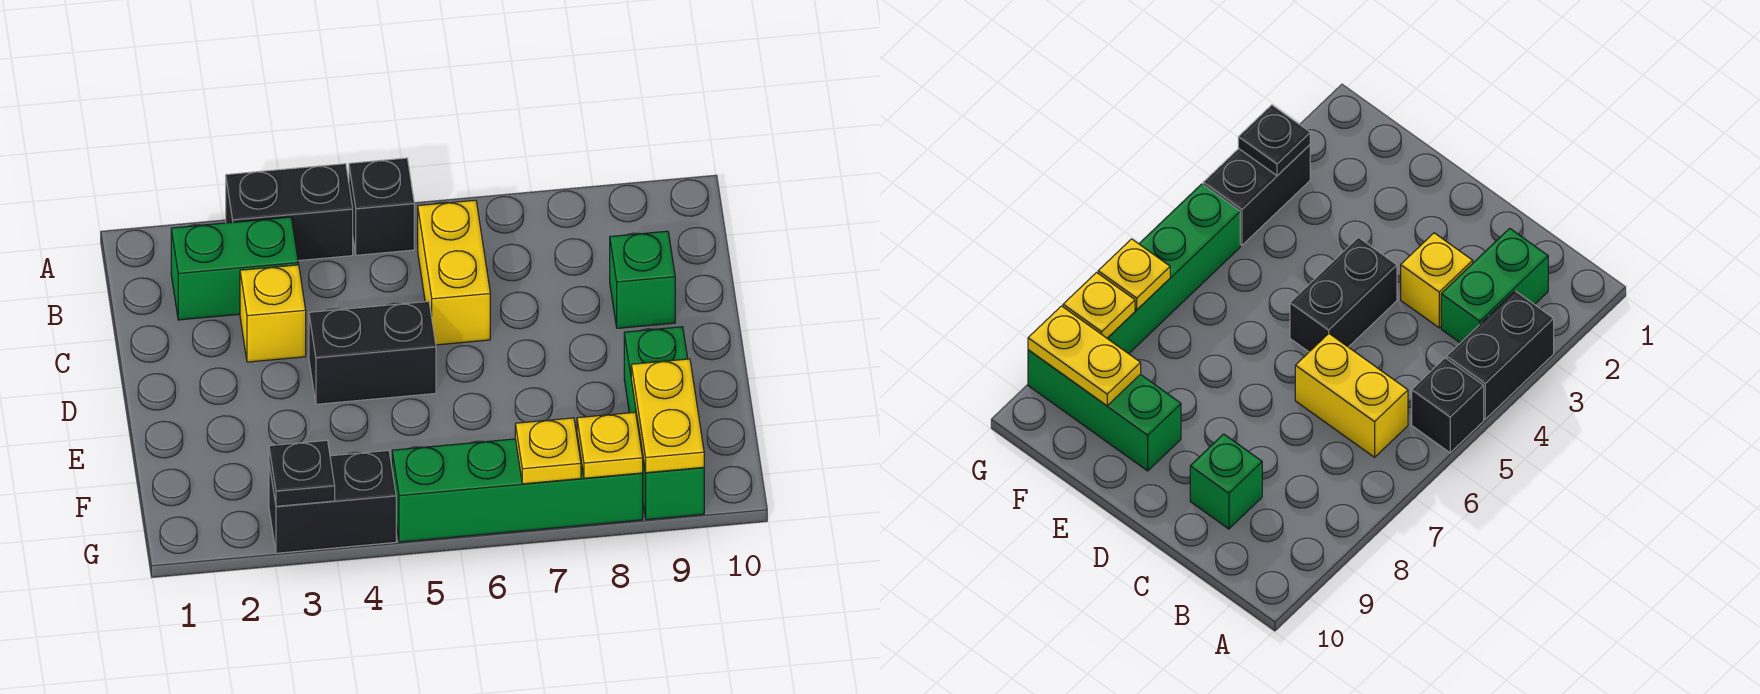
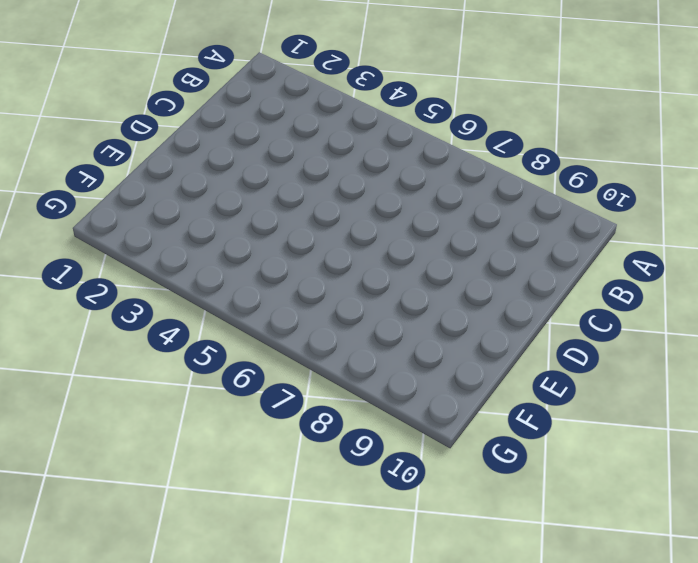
none -> black brick A3:A4 level 1
none -> black brick A5 level 1
none -> green brick B2:B3 level 1

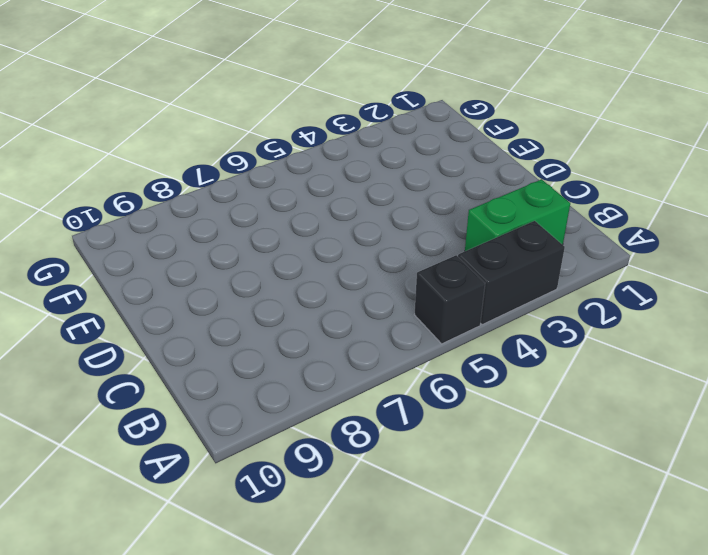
none -> yellow brick B6:C6 level 1
none -> yellow brick C3 level 1
none -> green brick C9 level 1

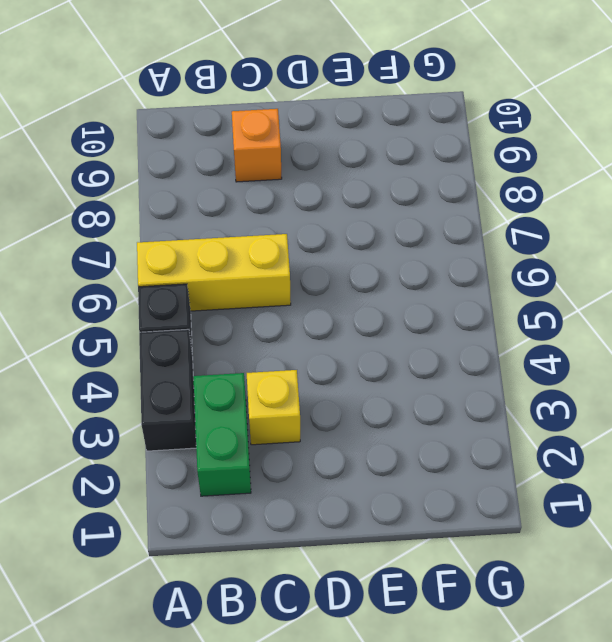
yellow brick A6:C6 level 1 -> yellow brick B6:C6 level 1
orange brick C9 level 1 -> green brick C9 level 1
none -> black brick D4:D5 level 1
none -> green brick E9:G9 level 1
none -> black brick G3:G4 level 1

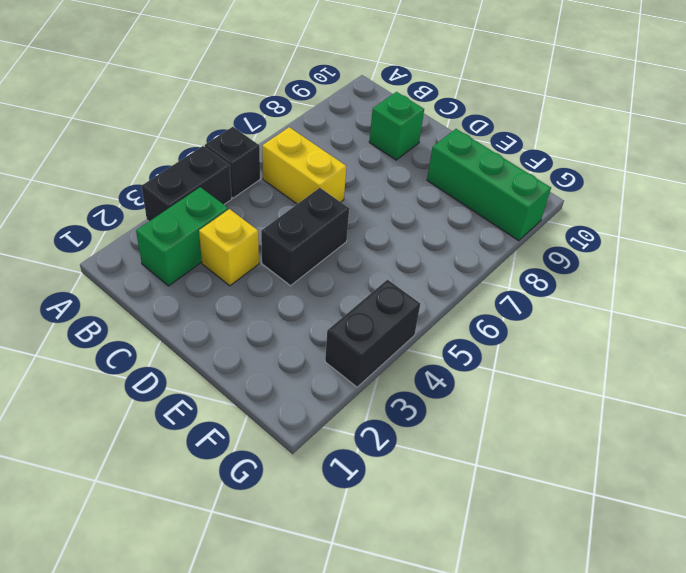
none -> green brick G5:G8 level 1
none -> yellow plate F9:G9 level 2
none -> black plate G3 level 2

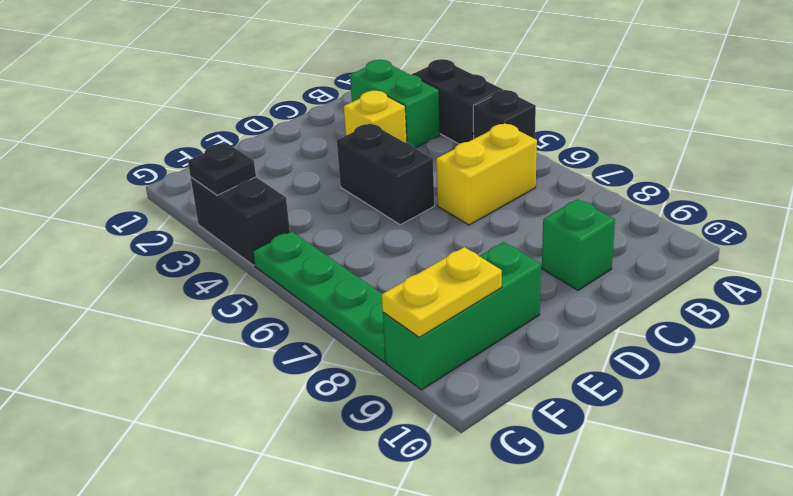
green plate G5:G8 level 1 -> green brick G5:G8 level 1
none -> yellow plate G7 level 2
none -> yellow plate G8 level 2

